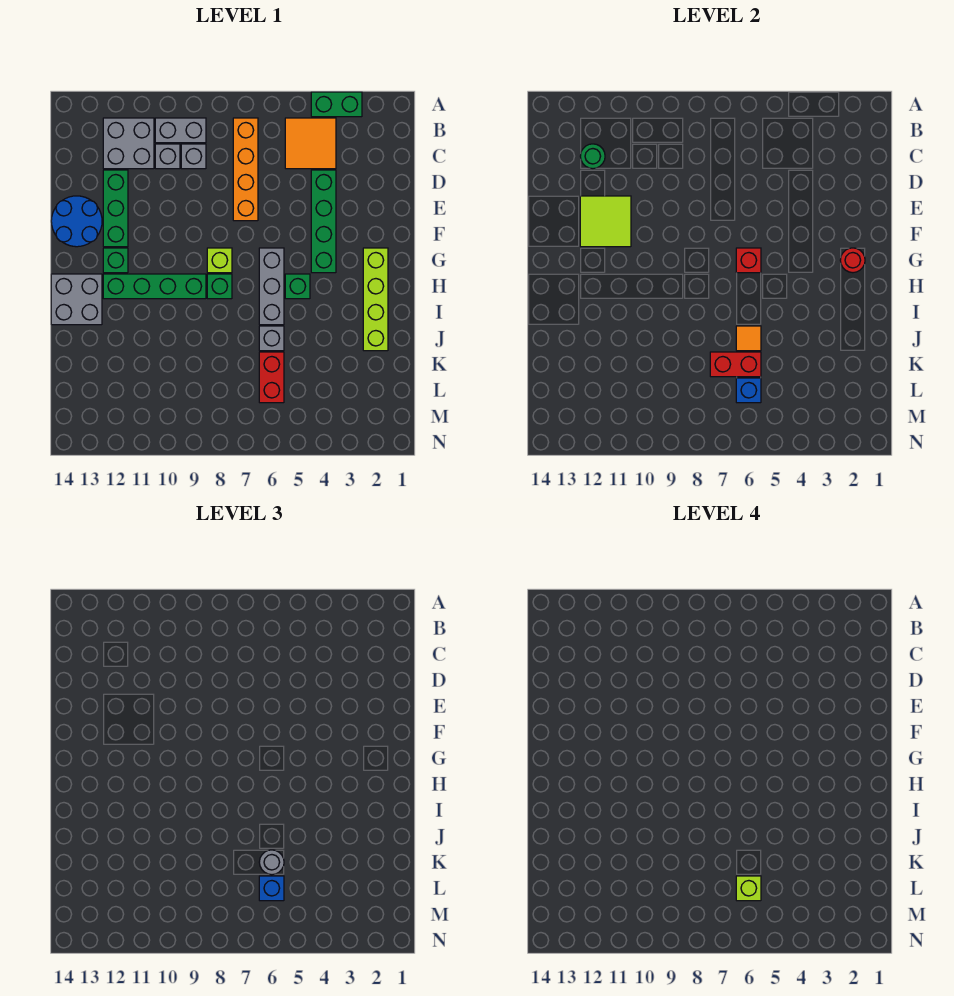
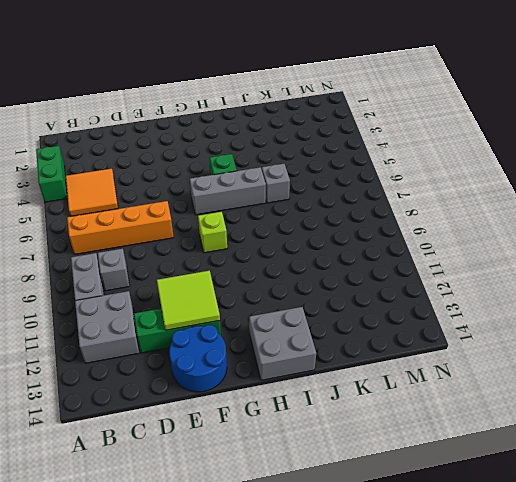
none -> grey brick C10 level 1
none -> green brick D4:G4 level 1
none -> lime brick G2:J2 level 1
none -> green brick G12 level 1

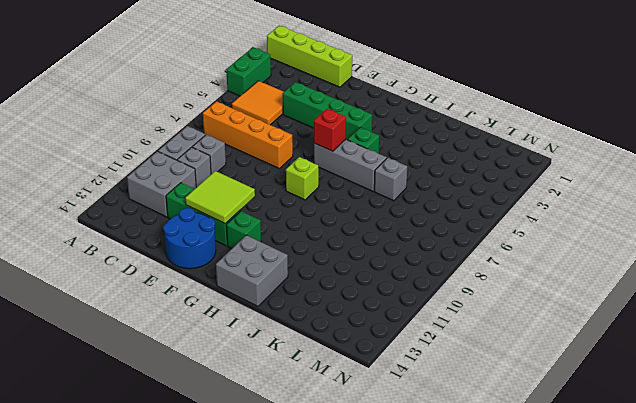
lime brick A1:D1 level 1 -> lime brick G2:J2 level 1
none -> green brick H8 level 1
none -> green brick H9:H12 level 1
none -> red brick K6:L6 level 1
none -> green round brick C12 level 2

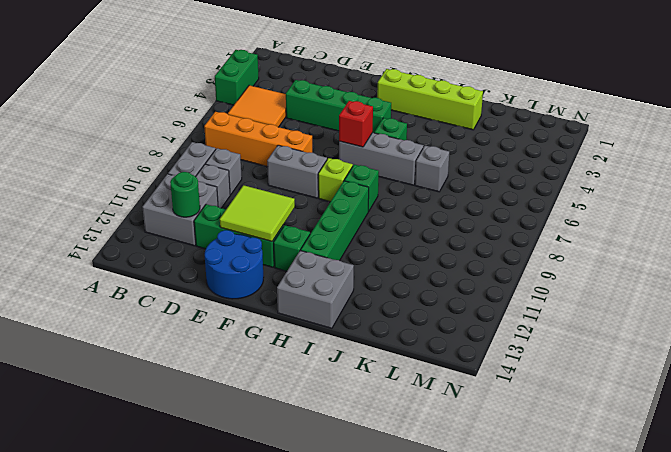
grey brick E8:F8 level 1 -> none
none -> red brick K6:L6 level 1
none -> red round brick G2 level 2
none -> orange tile J6 level 2
none -> red brick K6:K7 level 2

